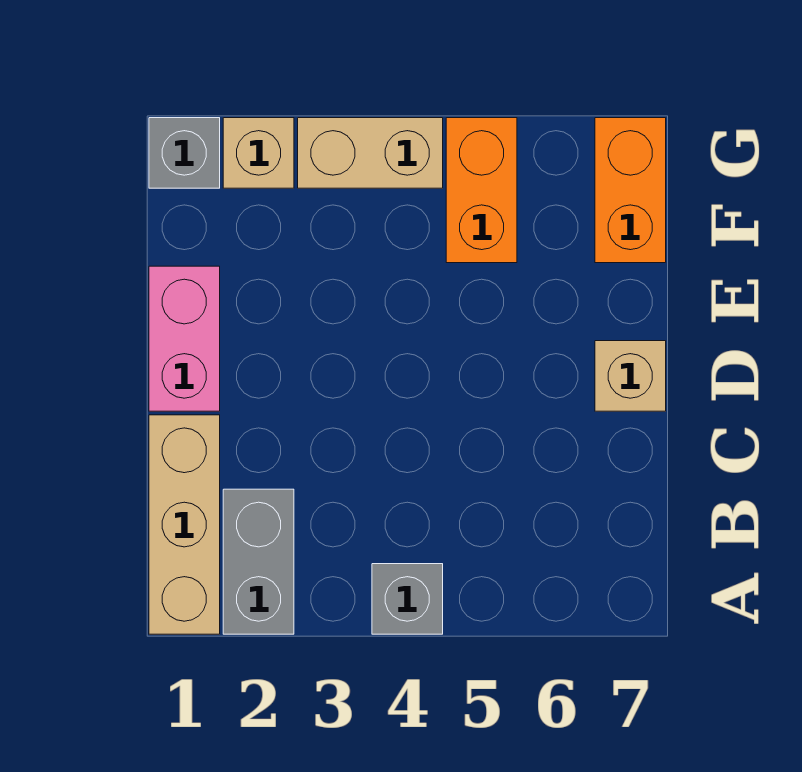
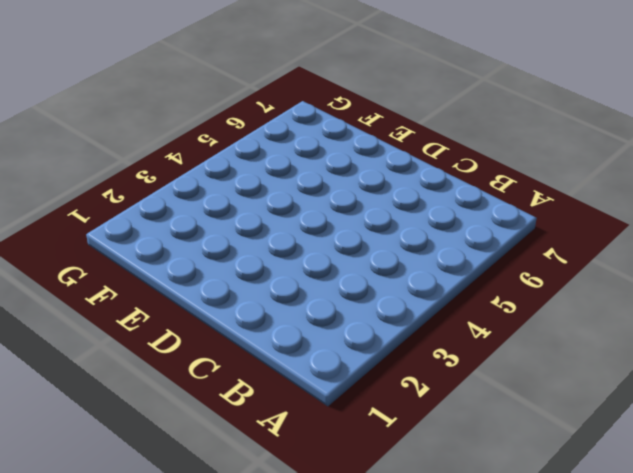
none -> tan brick A1:C1 level 1
none -> grey brick A2:B2 level 1

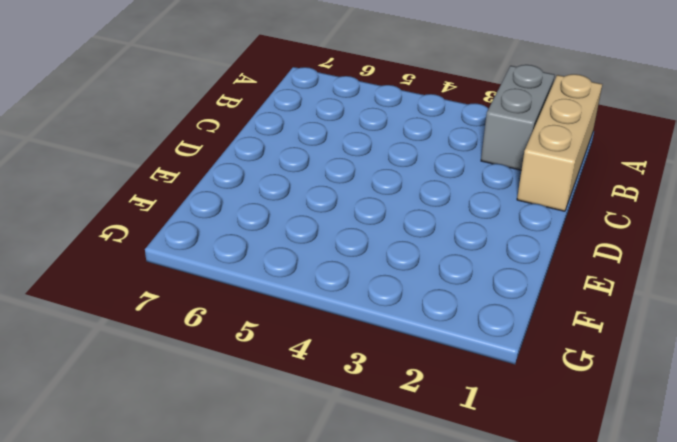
none -> grey brick A4 level 1
none -> pink brick D1:E1 level 1

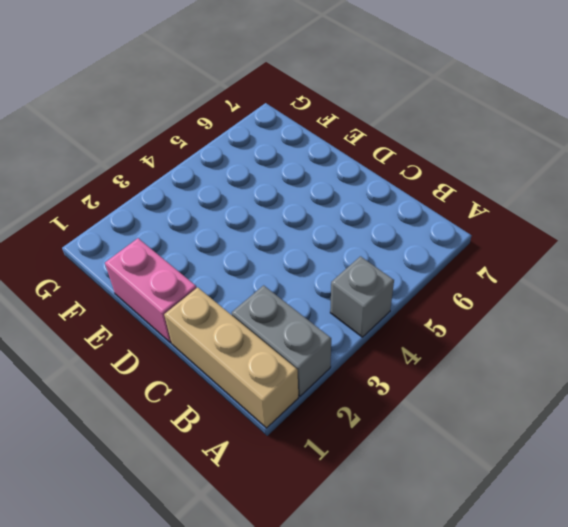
none -> tan brick D7 level 1
none -> orange brick F5:G5 level 1

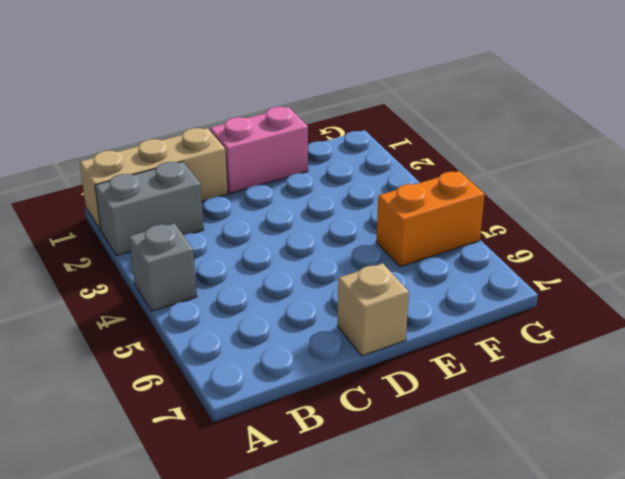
none -> orange brick F7:G7 level 1
none -> grey brick G1 level 1

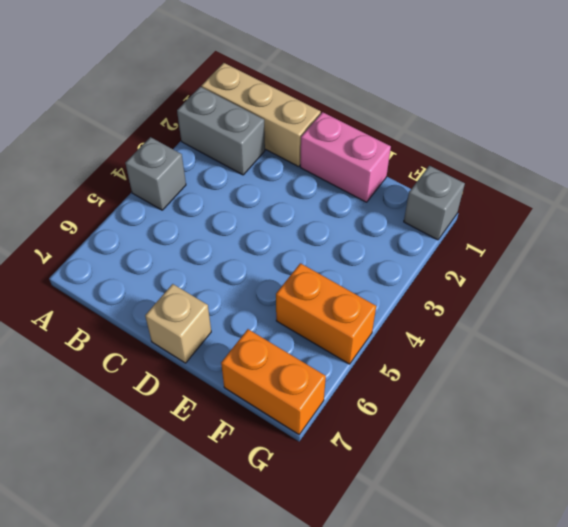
none -> tan brick G2 level 1
none -> tan brick G3:G4 level 1

